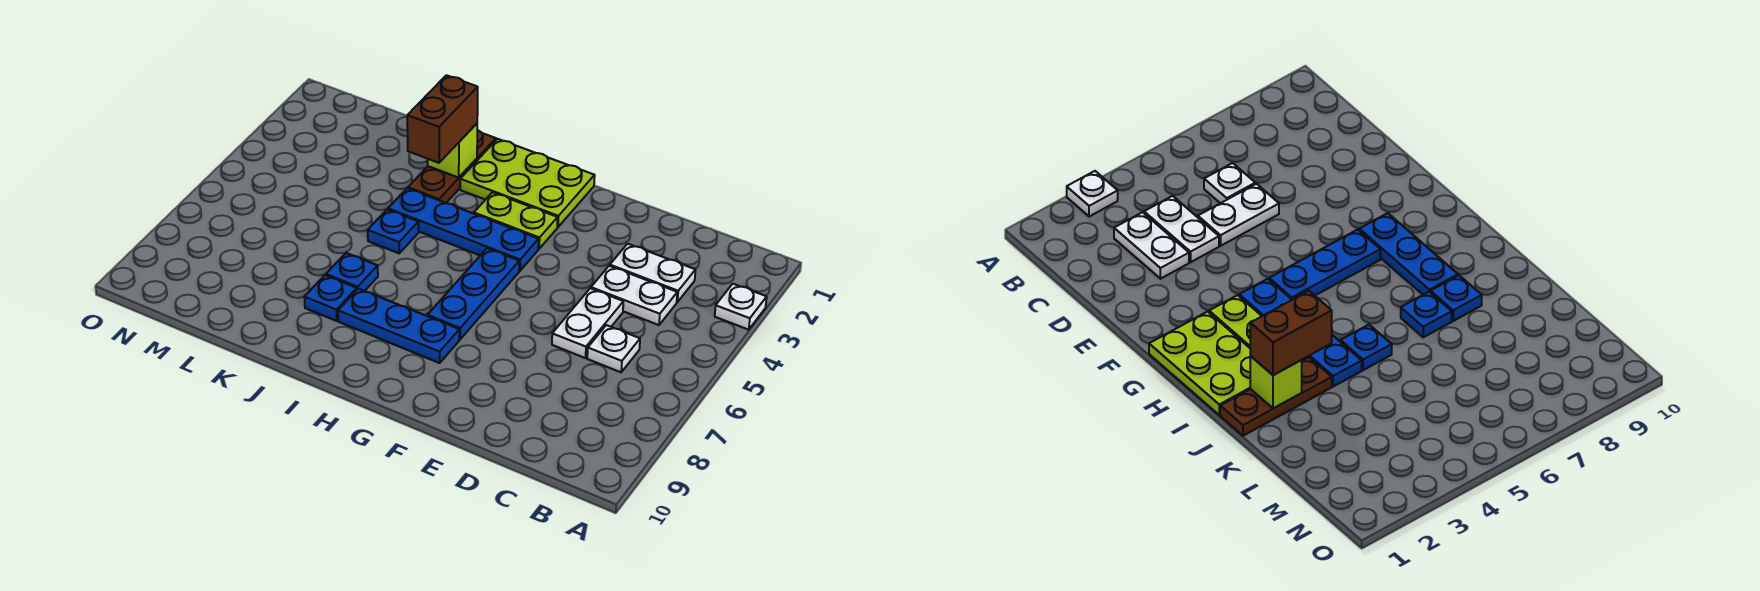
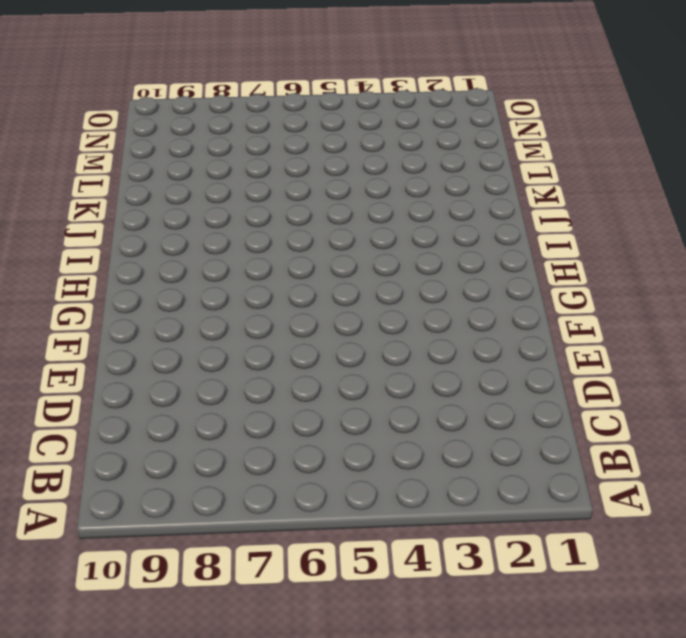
none -> white plate A3 level 1
none -> white plate C3:D3 level 1
none -> white plate C4:D4 level 1

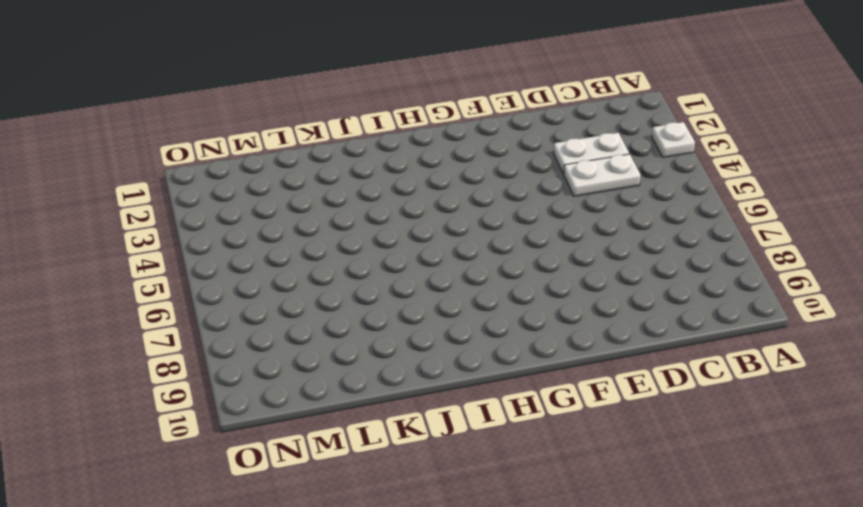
none -> white plate C6 level 1
none -> white plate D5:D6 level 1
none -> lime plate G1:I2 level 1

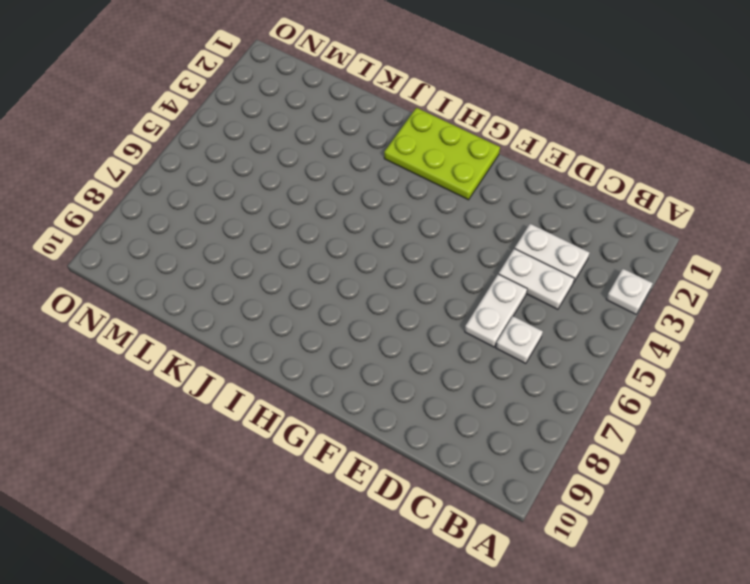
none -> lime plate G3:H3 level 1
none -> blue plate G4:J4 level 1
none -> blue plate G5:G7 level 1

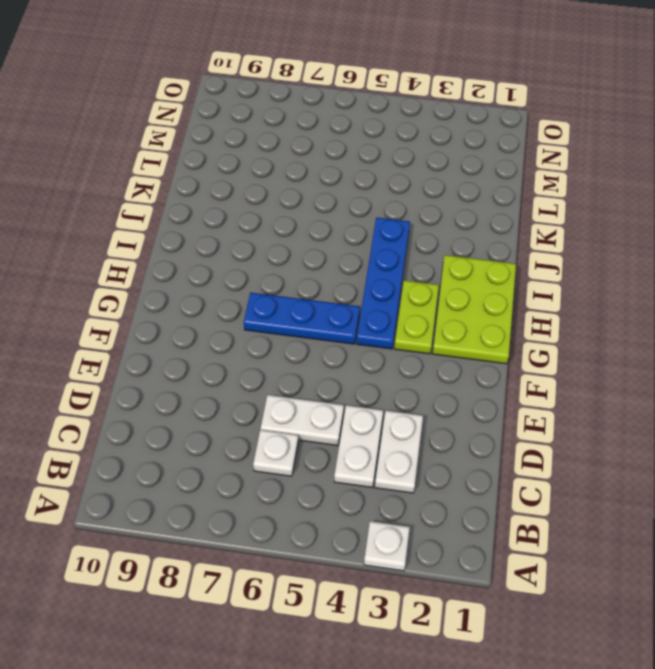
none -> blue plate G8:I8 level 1
none -> brown plate J1:J3 level 1
none -> blue plate J5 level 1

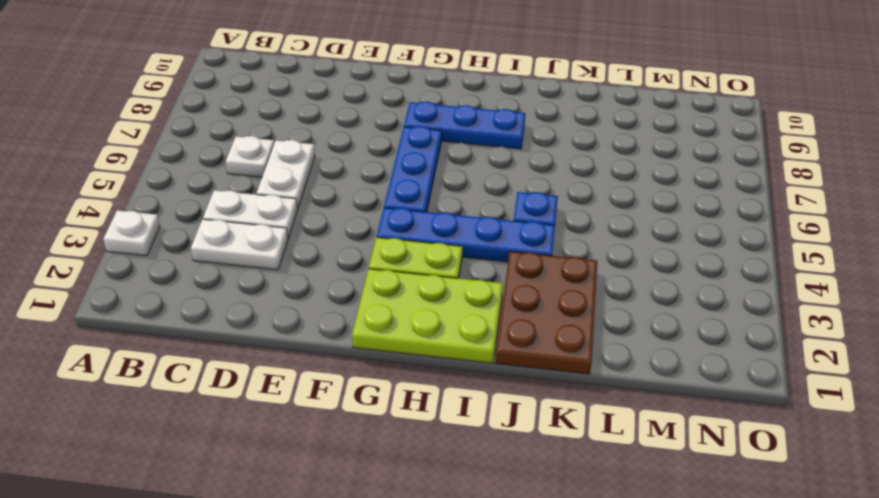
brown plate J1:K3 level 1 -> brown plate J1:J3 level 1
none -> blue plate J7 level 1
none -> blue plate J8 level 1
none -> lime brick J2 level 2

